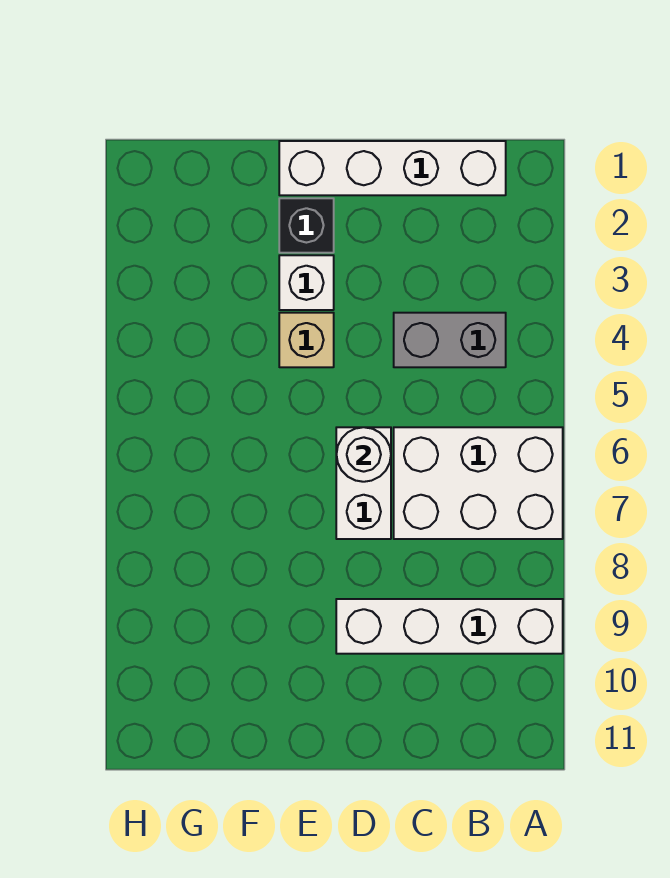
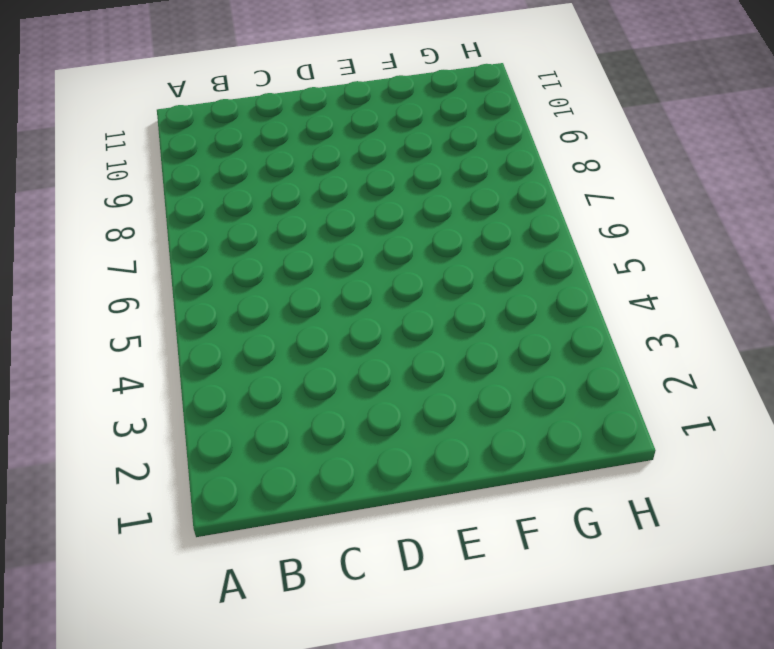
none -> white brick A6:C7 level 1
none -> white brick A9:D9 level 1

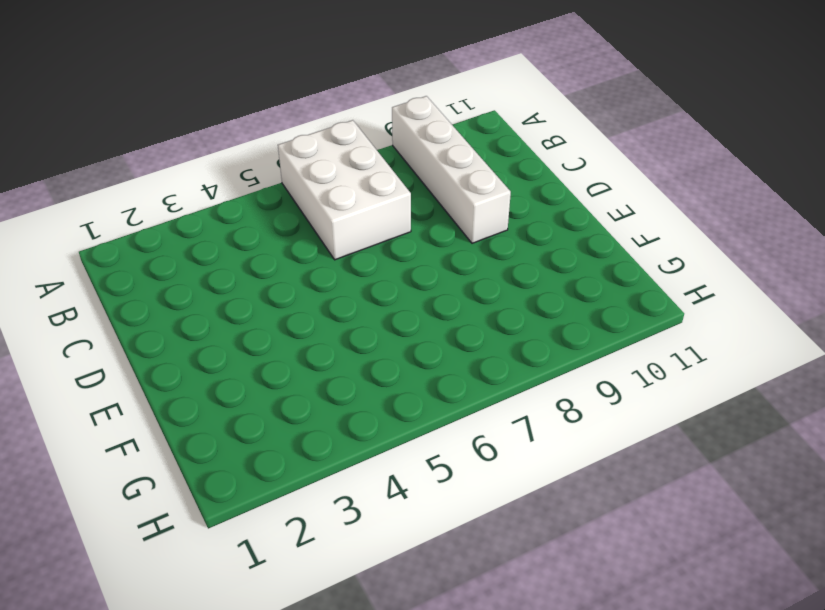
none -> white brick B1:E1 level 1
none -> grey brick B4:C4 level 1

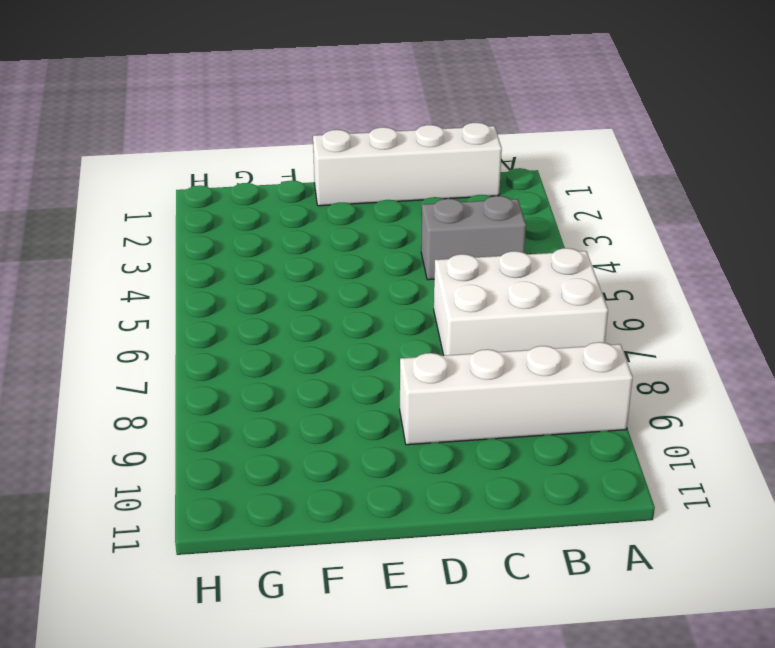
none -> white brick D6:D7 level 1
none -> black brick E2 level 1

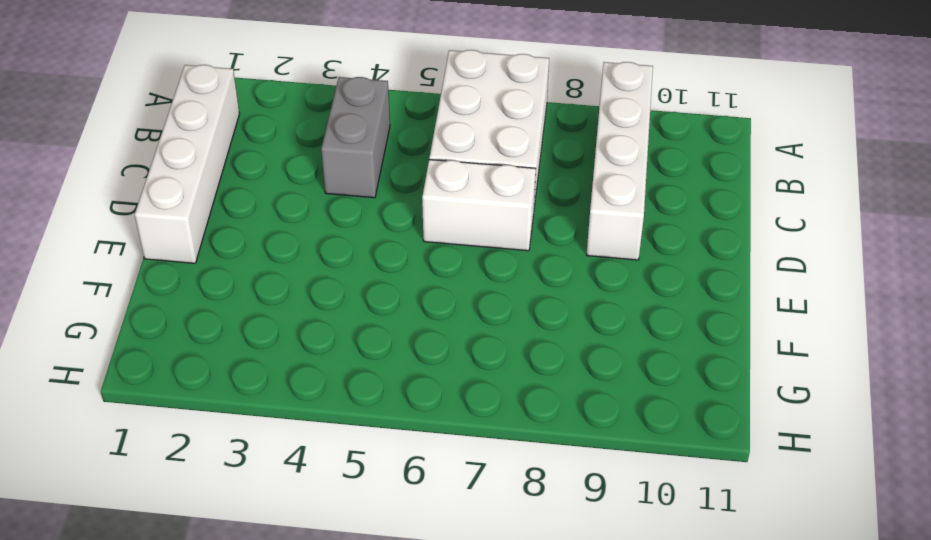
none -> black brick E2 level 1
none -> white brick E3 level 1

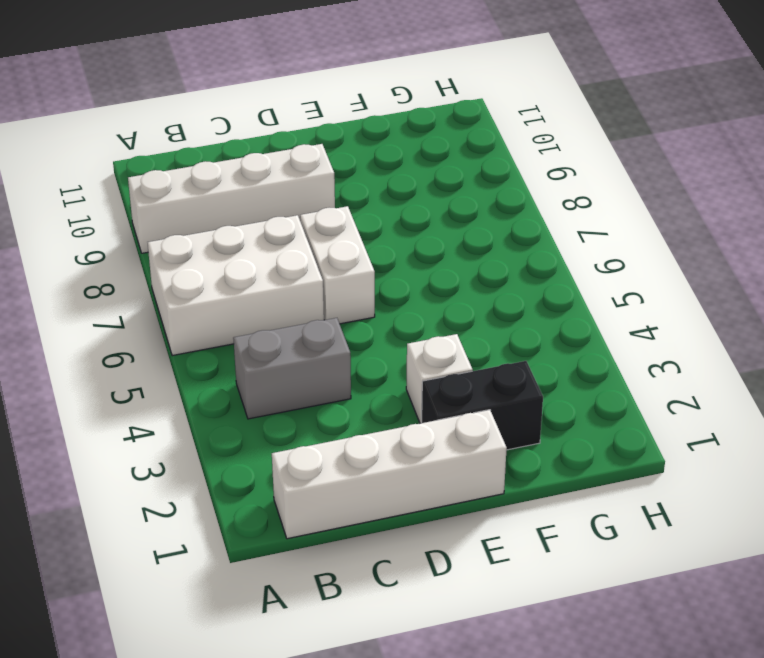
black brick E2:F2 level 1 -> black brick E2 level 1
none -> tan brick E4 level 1
none -> white round brick D6 level 2

